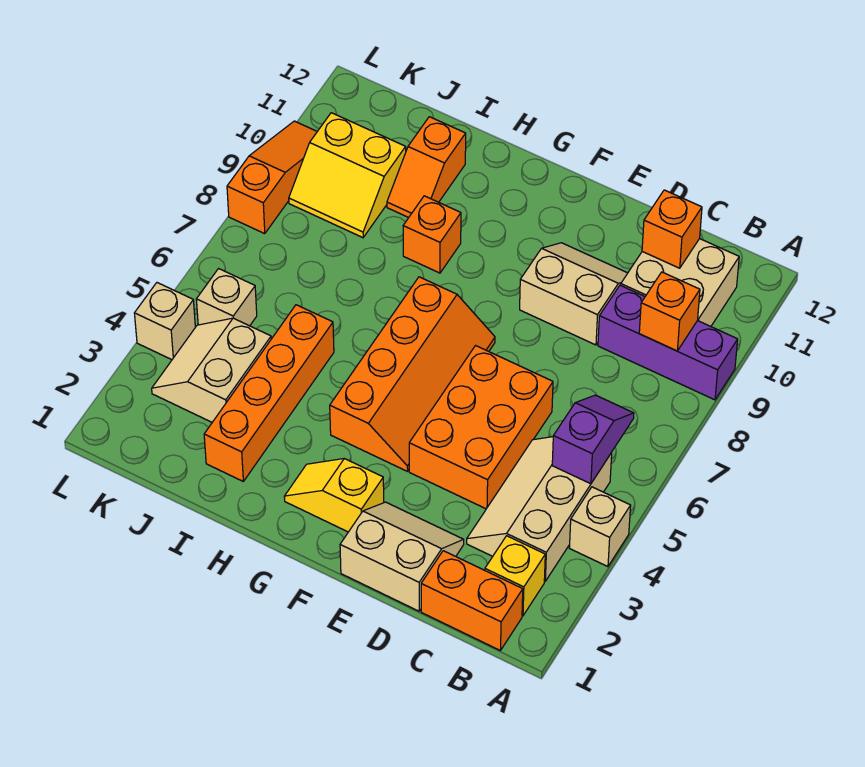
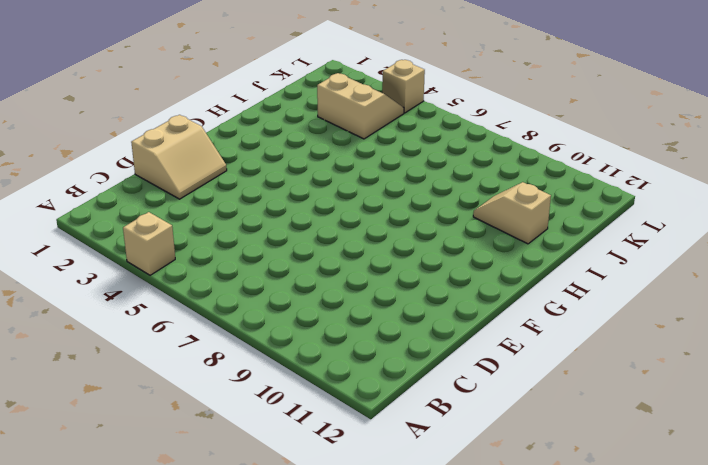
tan slope I10:I11 level 1 top 11 -> orange slope I10:I11 level 1 top 11
none -> purple brick A9:C9 level 1
none -> orange brick B1:C1 level 1
none -> yellow brick B2 level 1

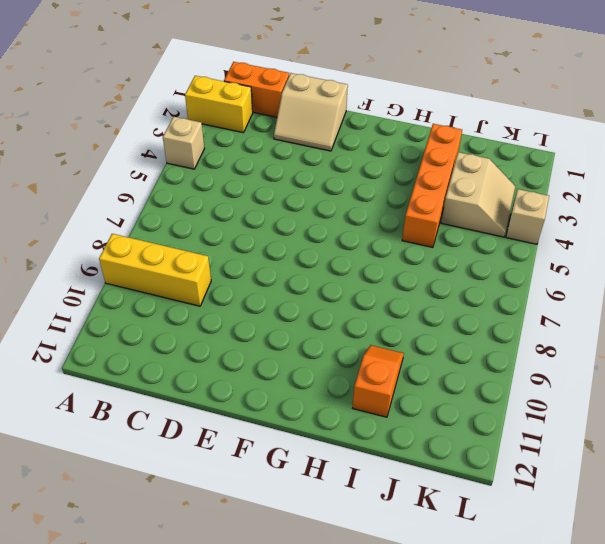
yellow brick A2:B2 level 1 -> yellow brick B2 level 1
yellow brick A9:C9 level 1 -> purple brick A9:C9 level 1
none -> tan slope B3:C5 level 1 top B
none -> tan brick B10:C11 level 1
none -> orange brick D4:E6 level 1

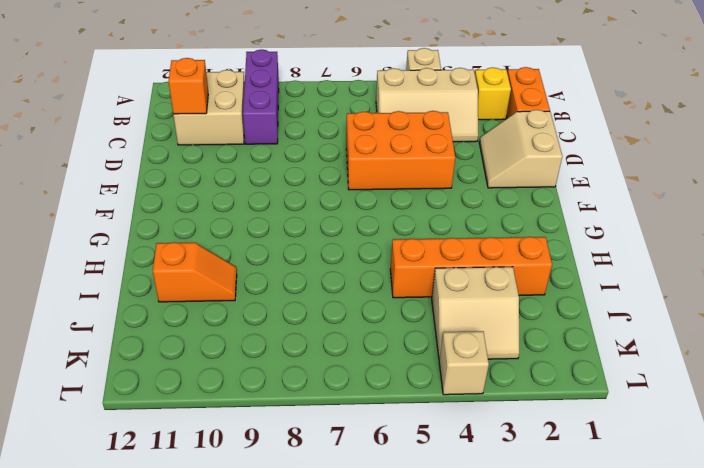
none -> tan slope D9:E10 level 1 top 9
none -> yellow slope F2:G2 level 1 top F
none -> orange slope F4:G7 level 1 top G

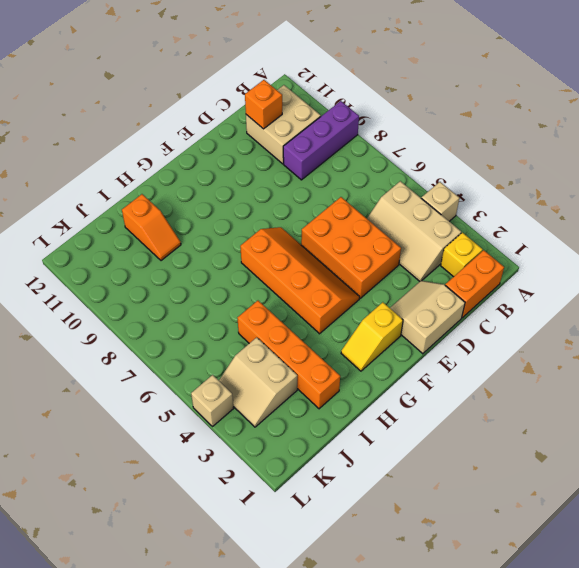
none -> tan slope D9:E10 level 1 top 9
none -> orange brick H9 level 1
none -> yellow slope J9:K10 level 1 top 10

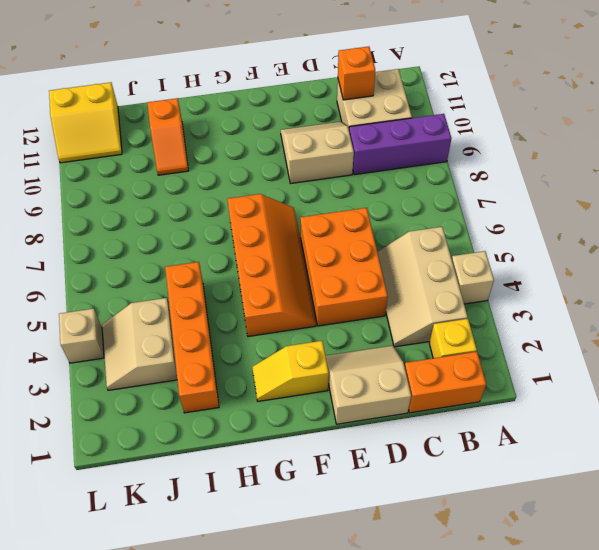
yellow slope K11:L12 level 1 top 12 -> yellow slope J9:K10 level 1 top 10
none -> orange brick H9 level 1
none -> tan brick K5 level 1
none -> orange slope L8:L10 level 1 top 8

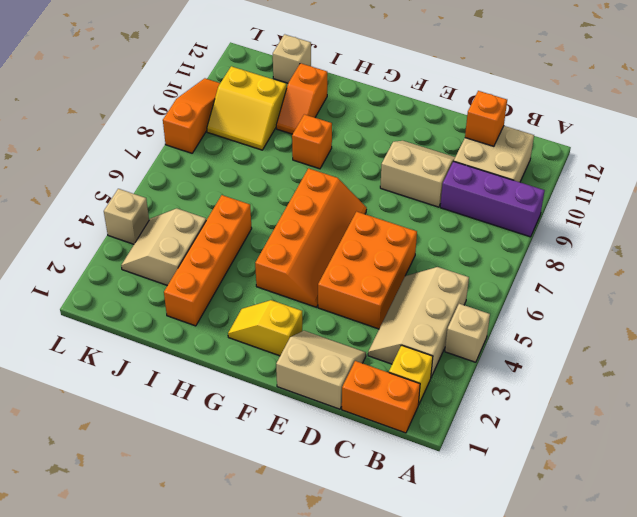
tan brick J12 level 1 -> tan brick K5 level 1
none -> purple slope B5:B6 level 2 top 5
none -> orange brick B9 level 2

